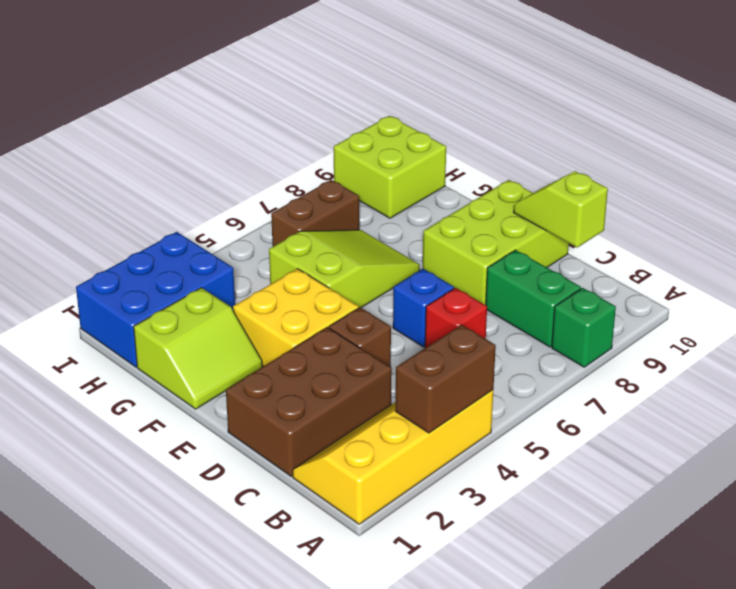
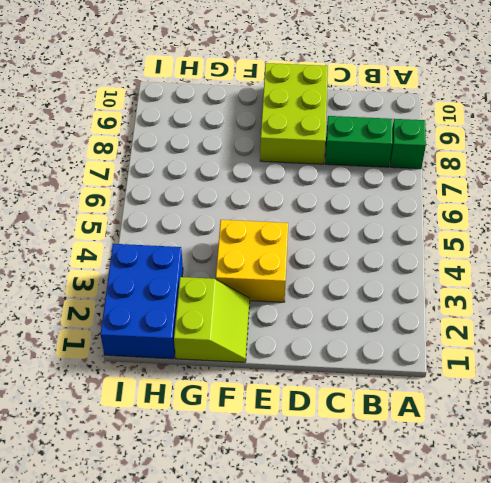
none -> yellow slope A1:B4 level 1 top A
none -> brown brick C1:D3 level 1
none -> red brick C6 level 1

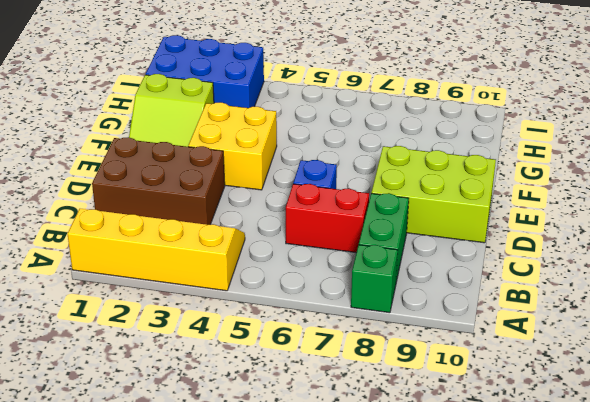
red brick C6:C7 level 1 -> red brick C6 level 1
none -> brown brick D4 level 1
none -> lime slope F5:G7 level 1 top 5
none -> brown brick H6:H7 level 1

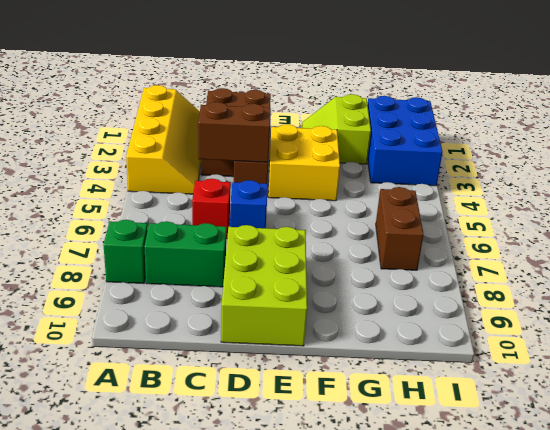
brown brick C4:D4 level 2 -> brown brick A3:A4 level 2
none -> lime slope F5:G7 level 1 top 5
none -> lime brick H9:I10 level 1
none -> lime slope C10:D10 level 2 top C

